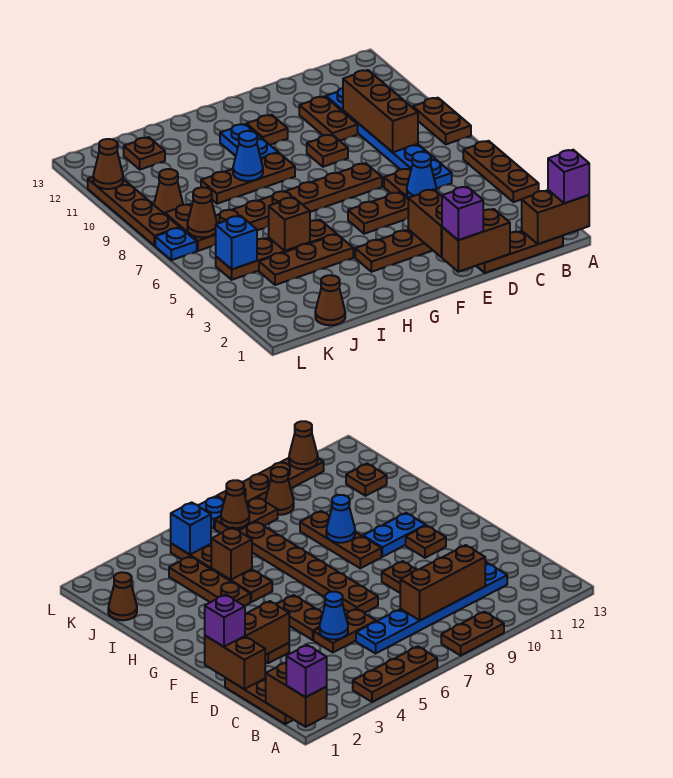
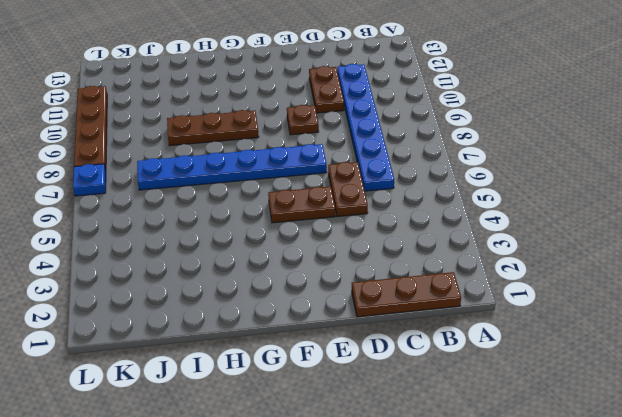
blue plate E7:J7 level 1 -> brown plate E7:J7 level 1
none -> brown plate A4:A6 level 1
none -> brown plate A8:A9 level 1
none -> brown plate E3:G3 level 1
none -> brown plate F11 level 1

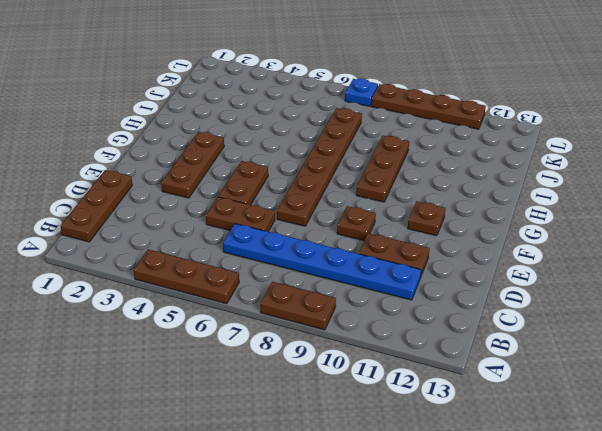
none -> blue plate G10:G11 level 1
none -> brown plate H4:J4 level 1
none -> brown plate H5:K5 level 1
none -> brown cone J1 level 1

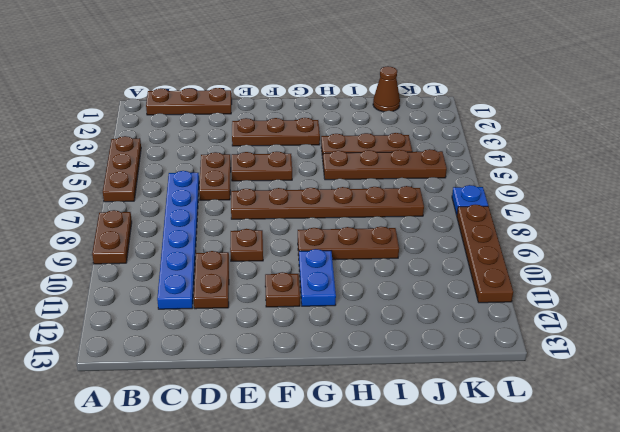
none -> brown plate J12 level 1
none -> brown plate K7:K8 level 1
none -> brown cone K9 level 1
none -> brown brick A1:B1 level 2

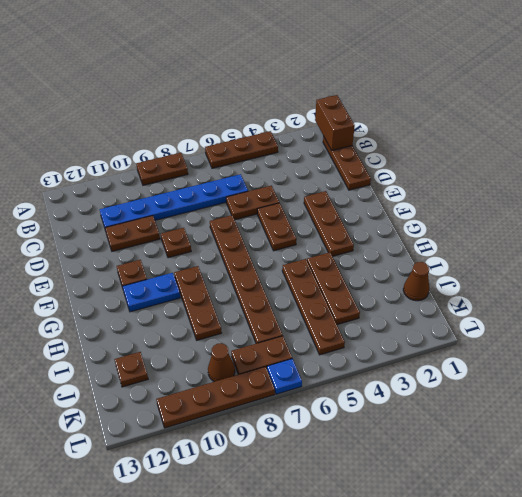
none -> brown brick C8:C10 level 2
none -> brown brick D1:E1 level 2
none -> blue cone D5 level 2
none -> brown brick E2:E3 level 2

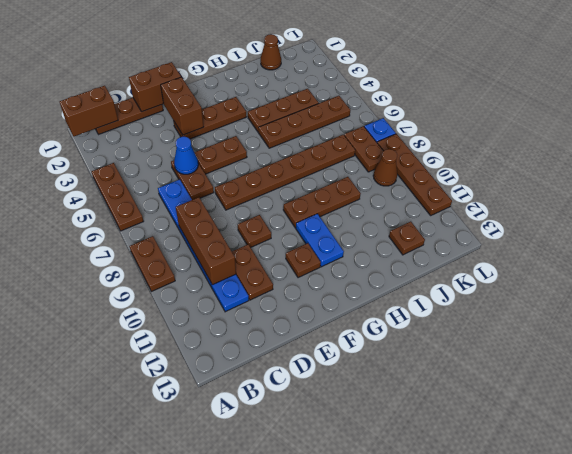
none -> blue cone H9 level 2
none -> brown brick I5 level 2
none -> blue brick K5 level 2
none -> brown cone K7 level 2

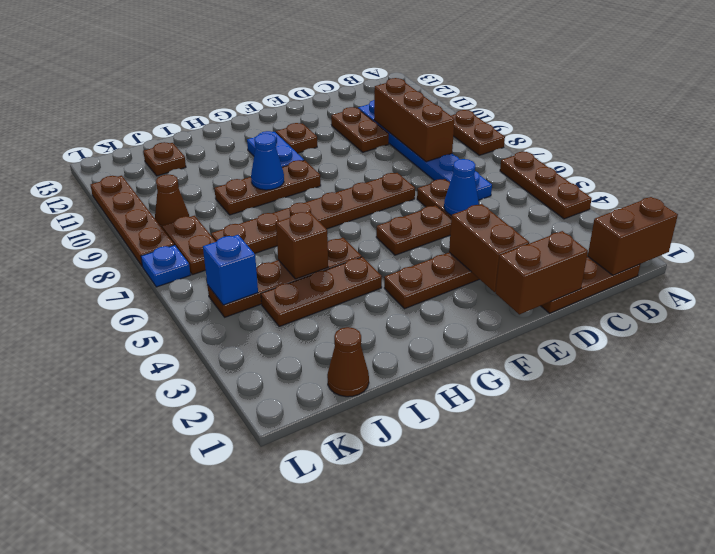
none -> brown plate E9 level 1
none -> brown cone K7 level 2
none -> brown cone L11 level 2
none -> purple brick A1 level 3

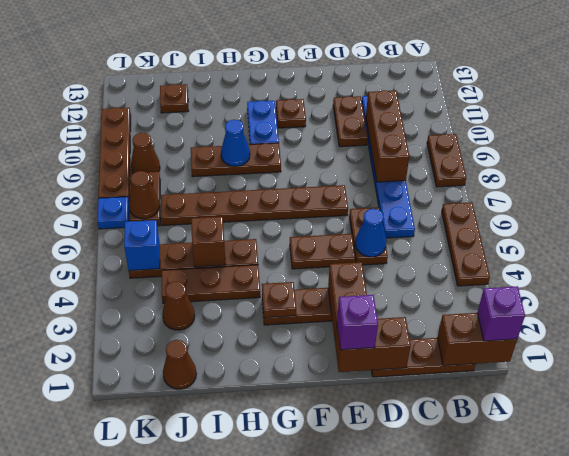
brown plate G3 level 2 -> brown plate E9 level 1
brown cone J3 level 1 -> brown cone L11 level 2

